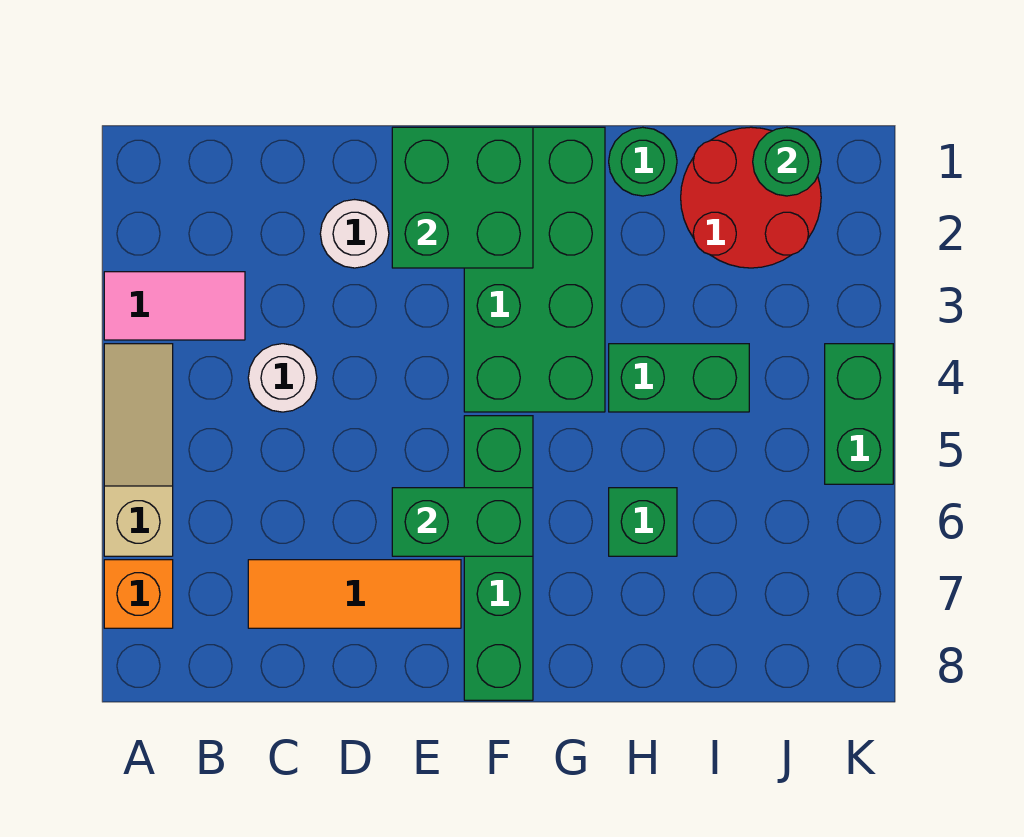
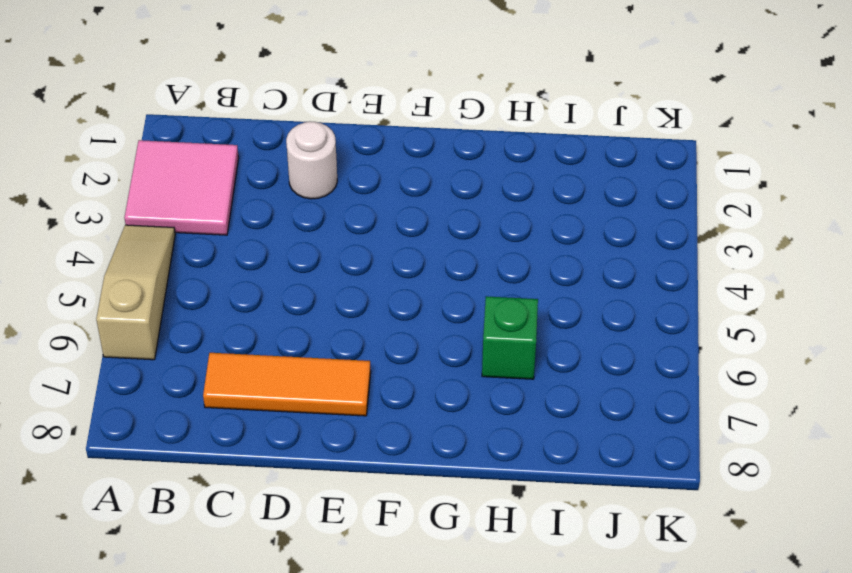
pink tile A2:B3 level 1 -> pink tile A3:B3 level 1
none -> orange brick A7 level 1
none -> white round brick C4 level 1
none -> green brick F1:G4 level 1

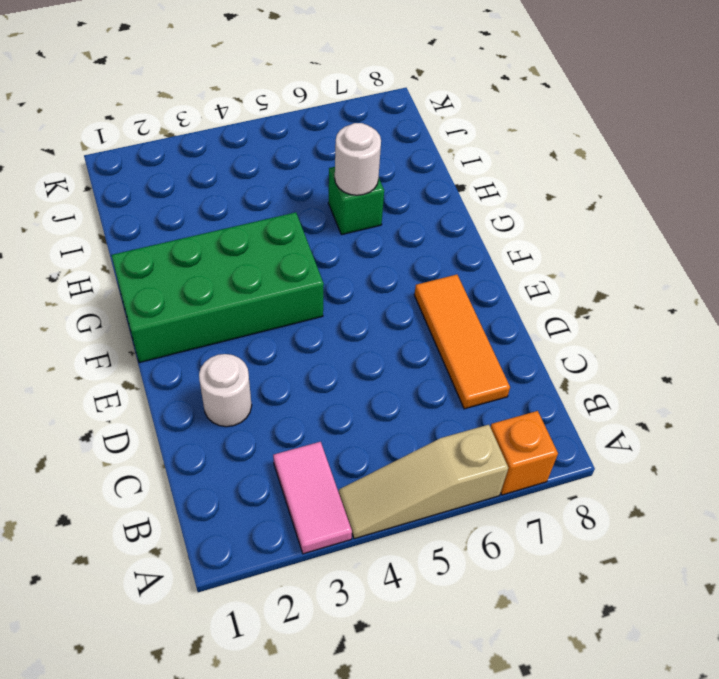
white round brick H6 level 2 -> white round brick C4 level 1
none -> green brick F5:F8 level 1
none -> green round brick H1 level 1
none -> green brick H4:I4 level 1

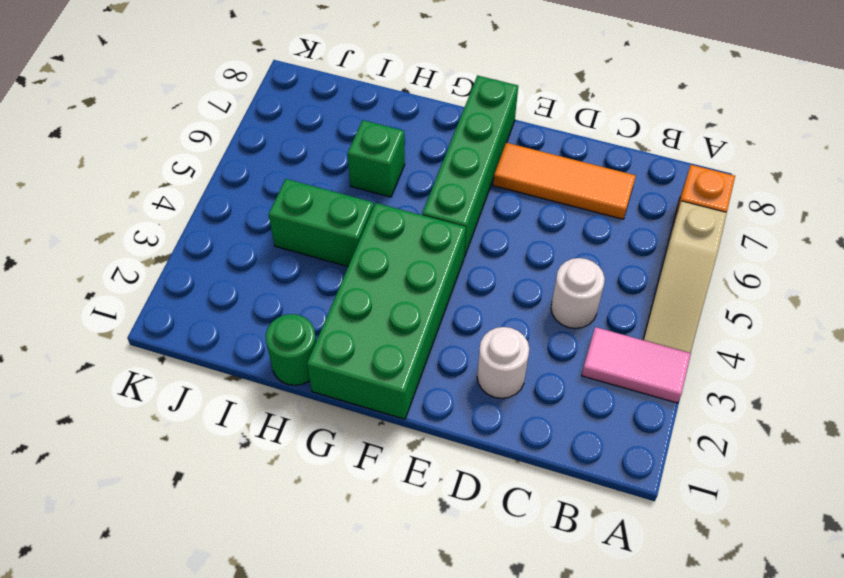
none -> red round brick I1:J2 level 1
none -> green brick K4:K5 level 1
none -> green brick E1:F2 level 2

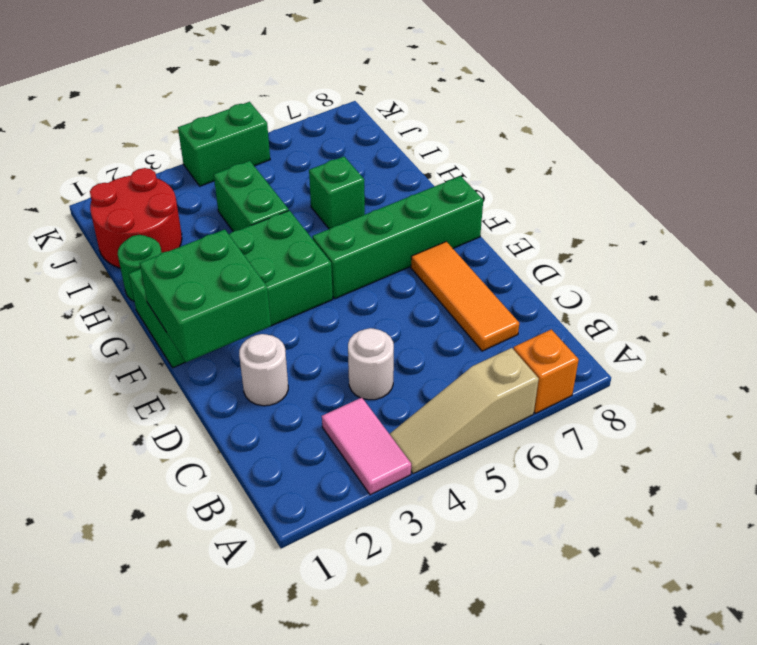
none -> green brick E6:F6 level 2
none -> green round brick J1 level 2

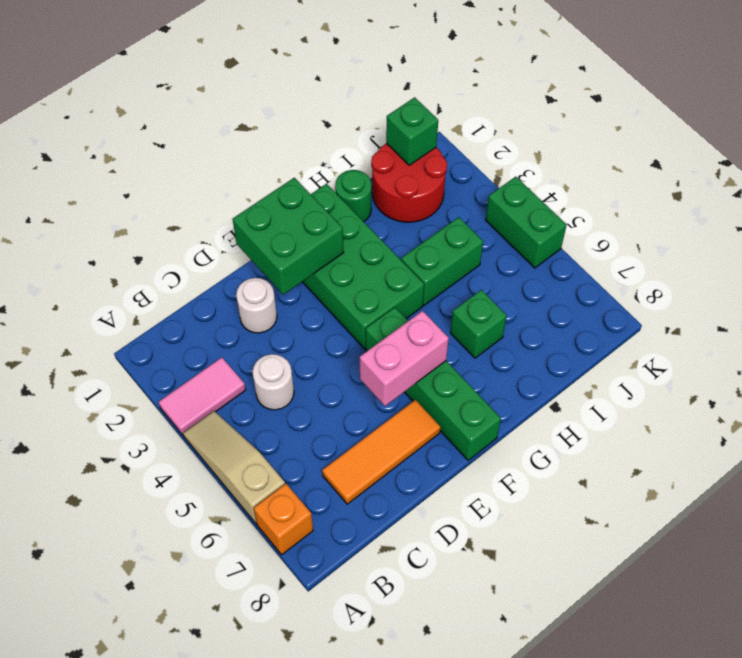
pink brick E6:F6 level 2 -> green brick E6:F6 level 2
green brick J1 level 2 -> green round brick J1 level 2

